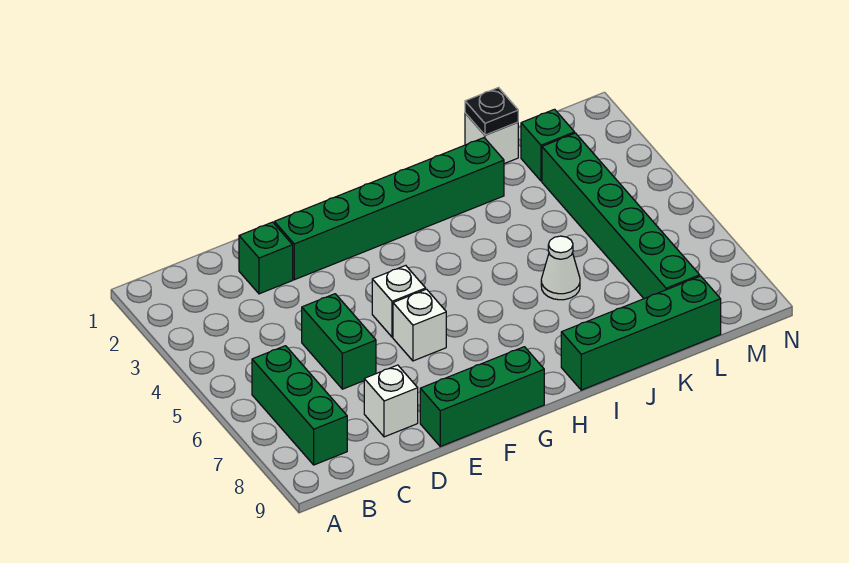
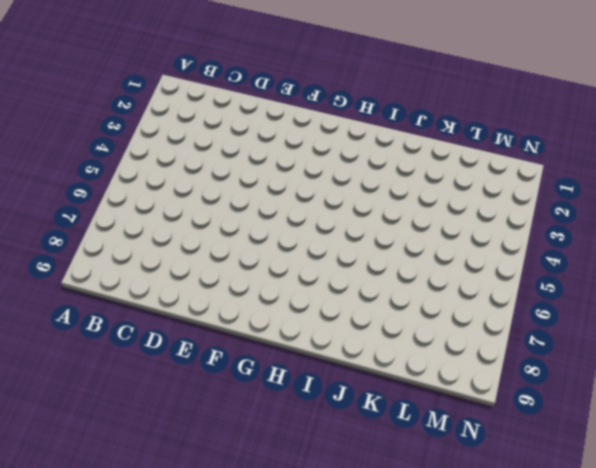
none -> green brick B6:B8 level 1
none -> green brick D2 level 1
none -> green brick D5:D6 level 1

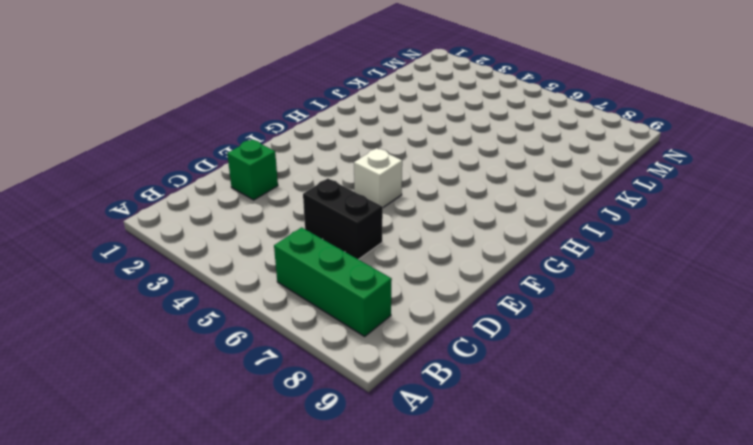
black brick D5:D6 level 1 -> green brick D5:D6 level 1
none -> white brick D8 level 1
none -> green brick E2:J2 level 1
none -> green brick E9:G9 level 1

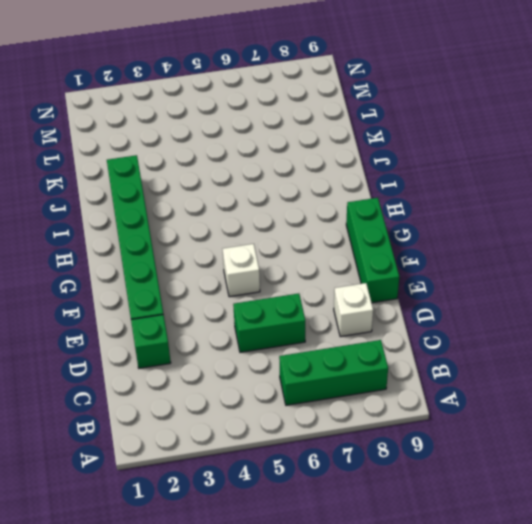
none -> white brick F6 level 1
none -> green brick I9:L9 level 1
none -> white cone J6 level 1

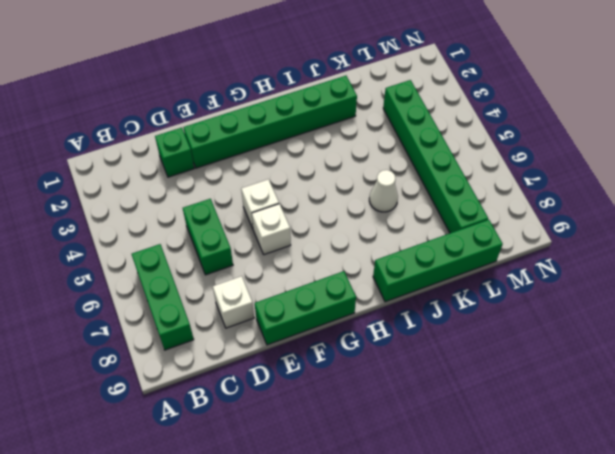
none -> white brick K1 level 1
none -> green brick L2 level 1
none -> black plate K1 level 2

